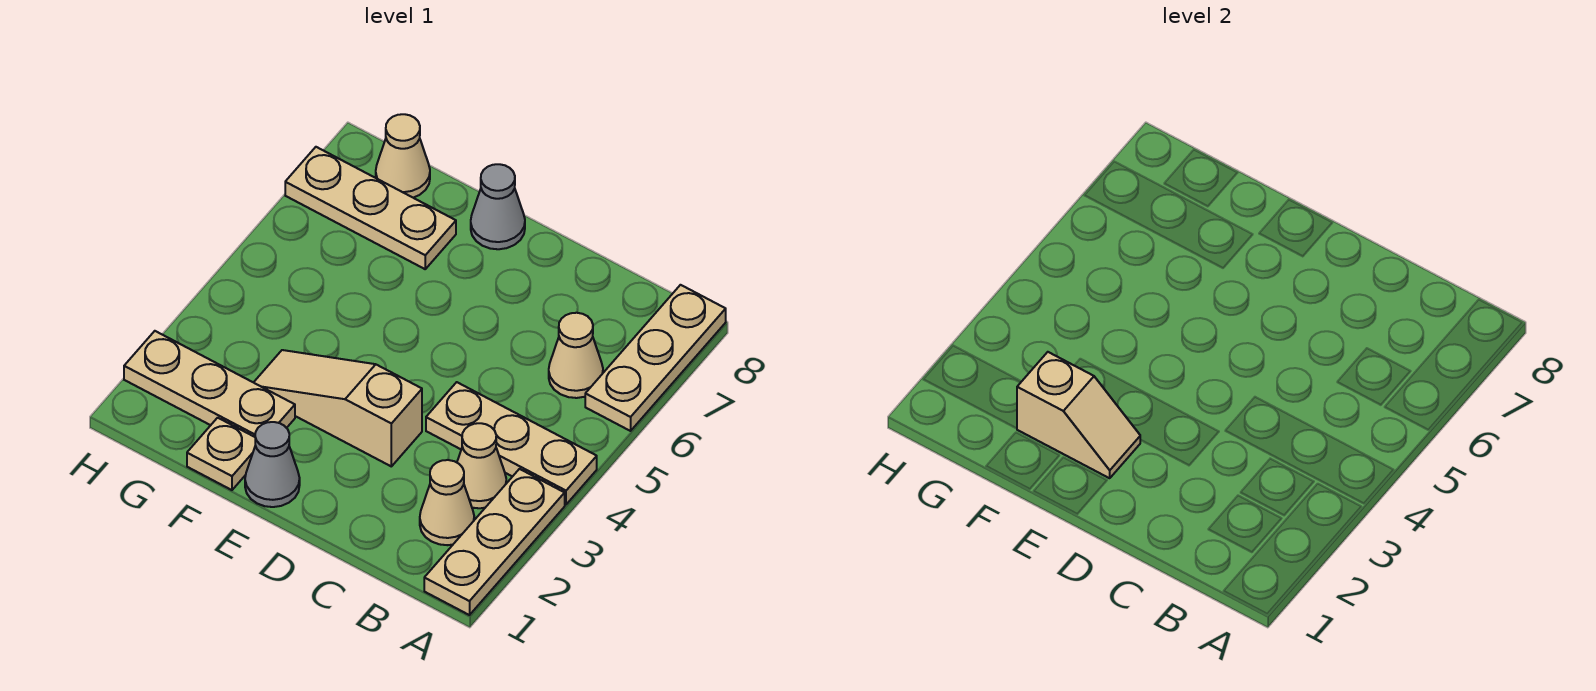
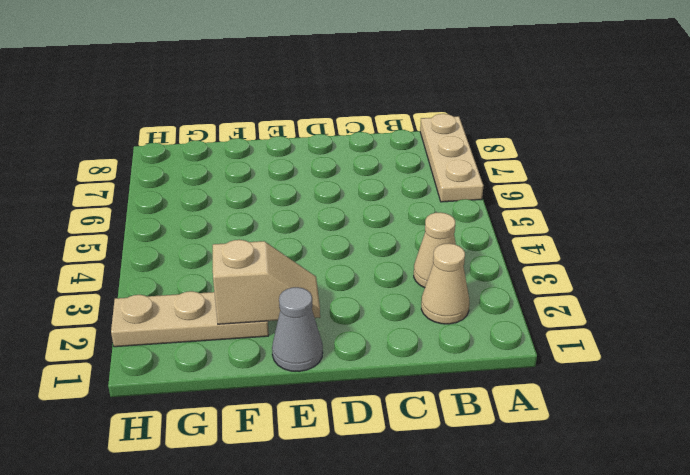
none -> tan plate A1:A3 level 1
none -> tan plate A4:C4 level 1
none -> tan cone B6 level 1

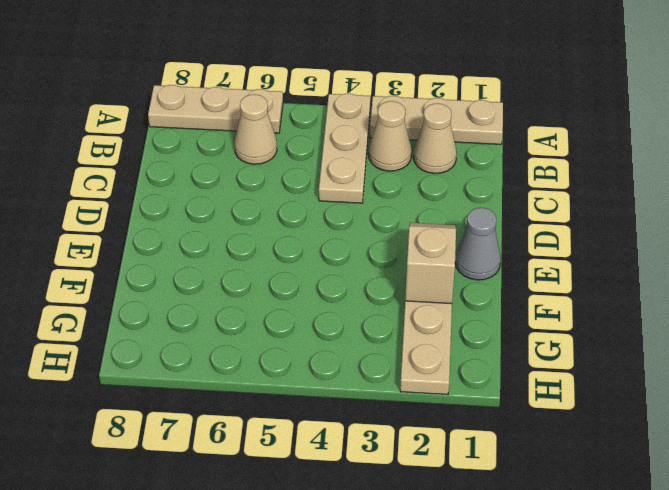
none -> tan slope D3:F3 level 1 top D
none -> grey cone E8 level 1
none -> tan plate F1 level 1

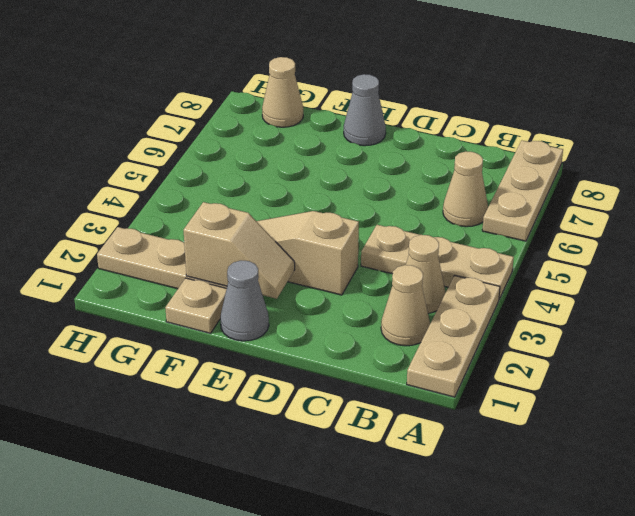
none -> tan plate F7:H7 level 1

